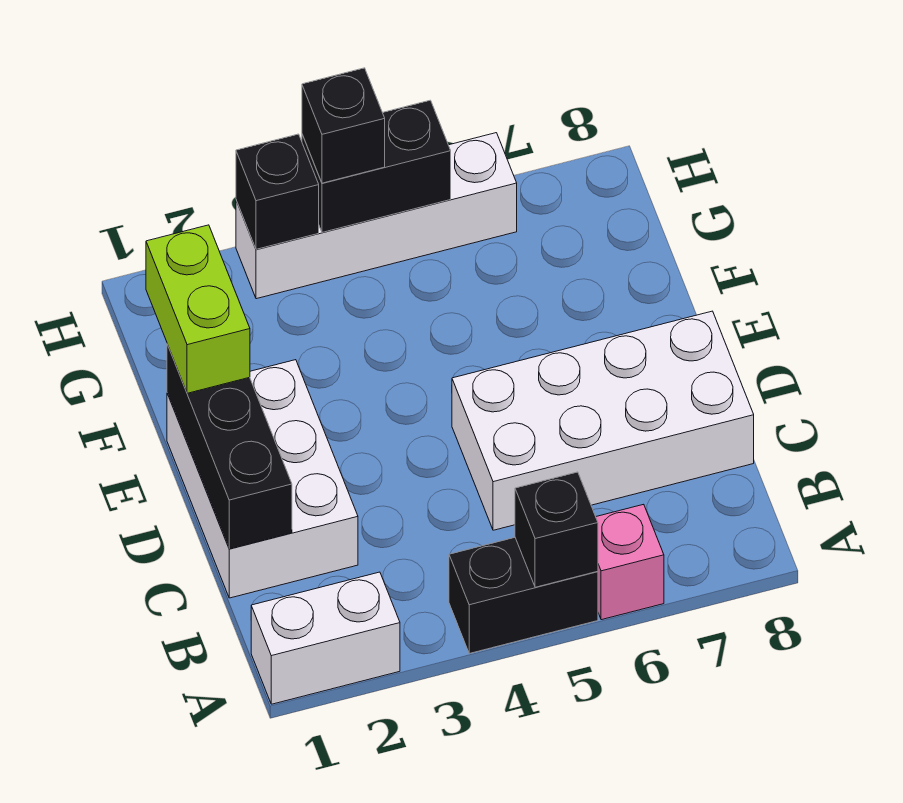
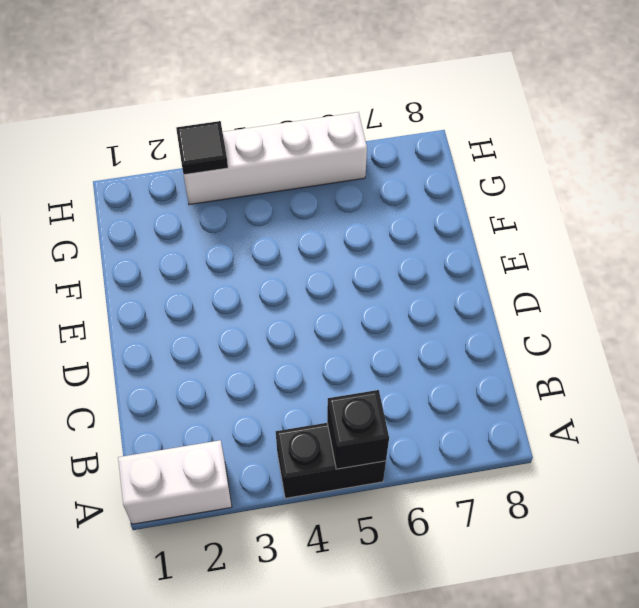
black tile H3 level 2 -> black brick H3 level 2
none -> pink brick A6 level 1
none -> white brick C1:E2 level 1
none -> white brick C5:D8 level 1

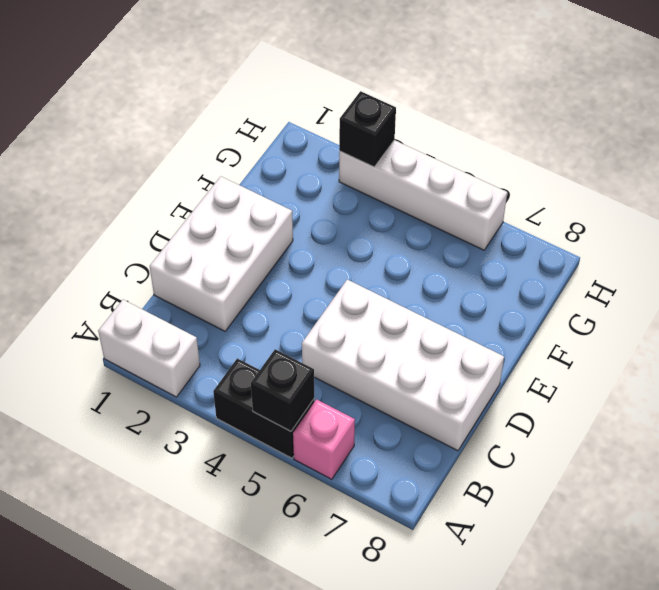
none -> black brick C1:E1 level 2
none -> black brick H4:H5 level 2
none -> lime brick E1:F1 level 3

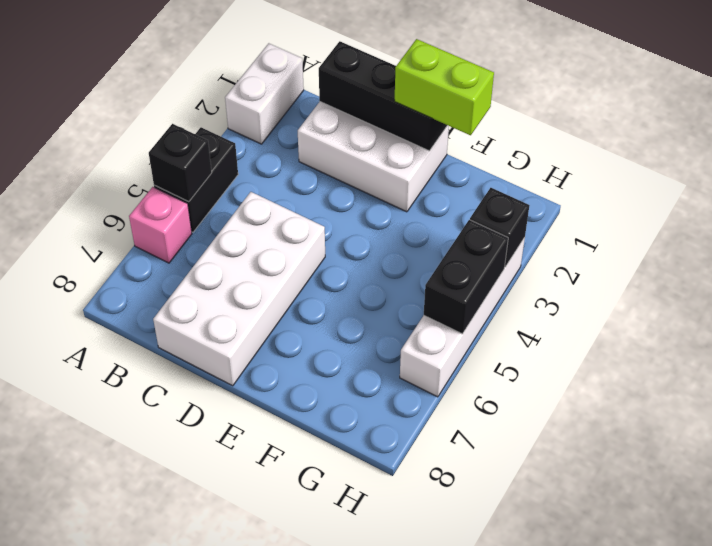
none -> black brick H4 level 3

